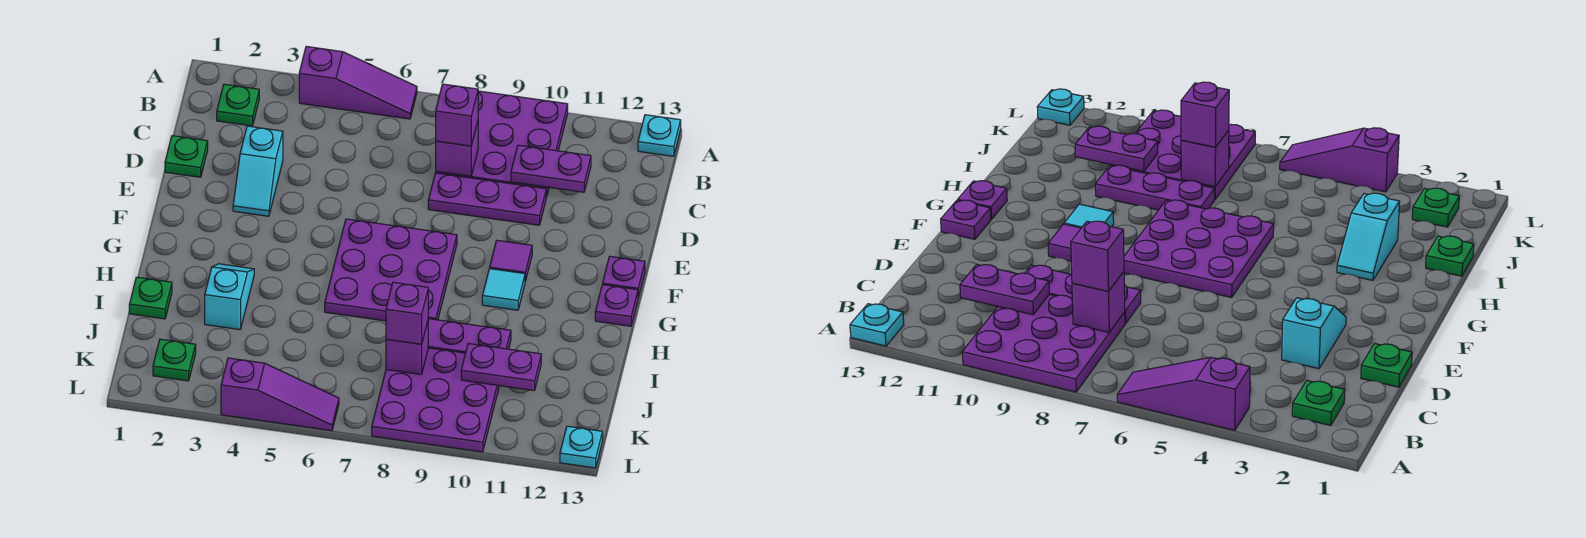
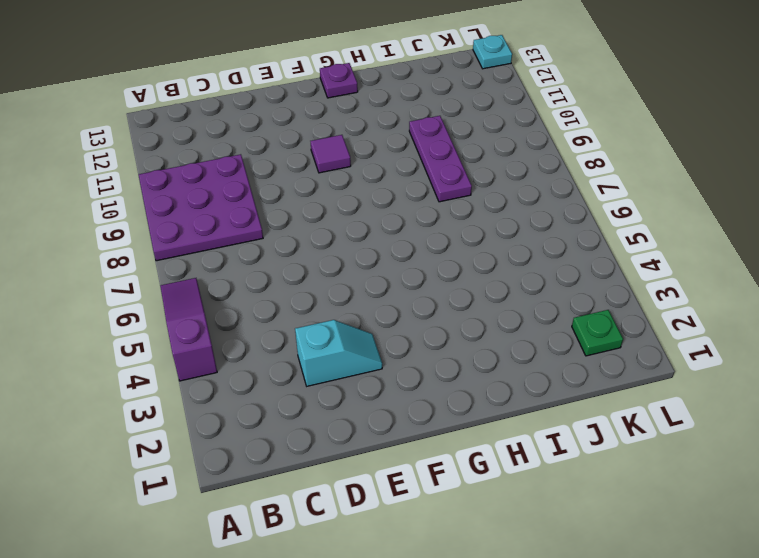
none -> cyan plate A13 level 1
none -> green plate B2 level 1
none -> green plate D1 level 1

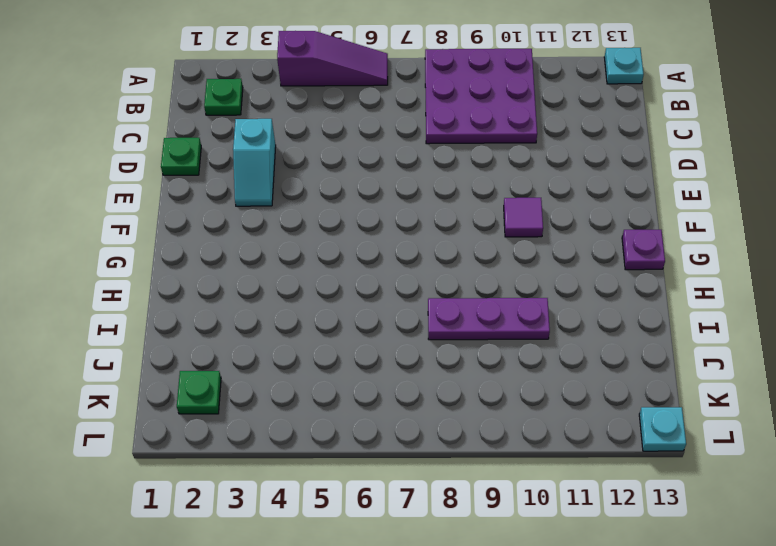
none -> purple plate D8:D10 level 1
none -> purple plate F6:H8 level 1
none -> purple plate F13 level 1

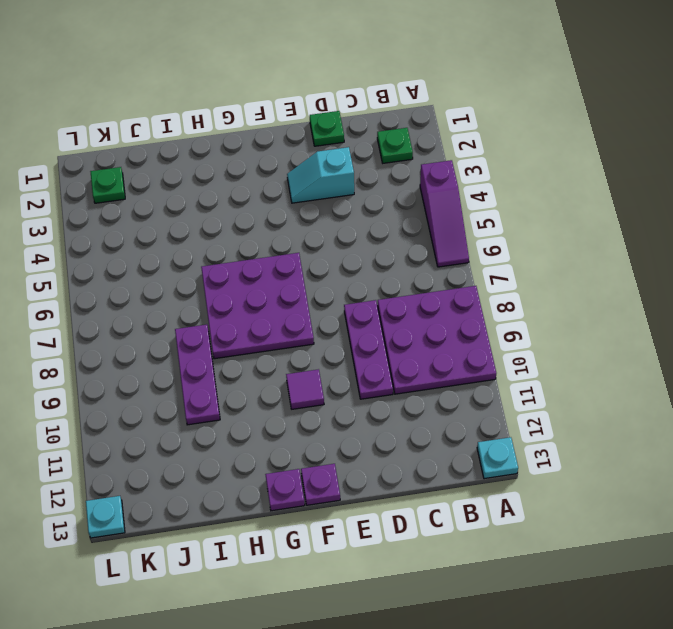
none -> cyan tile G10 level 1
none -> cyan slope H3:I3 level 1 top I
none -> green plate I1 level 1

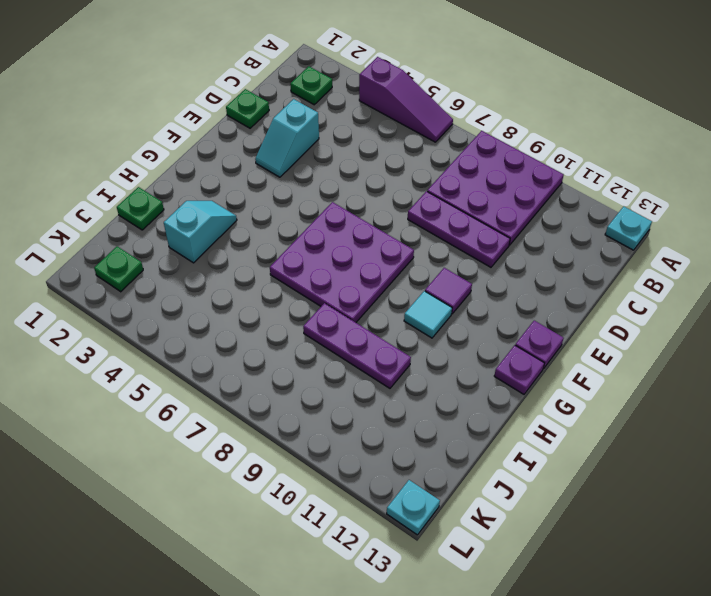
none -> purple plate J8:L10 level 1
none -> purple slope L4:L6 level 1 top 4
none -> purple brick C8 level 2

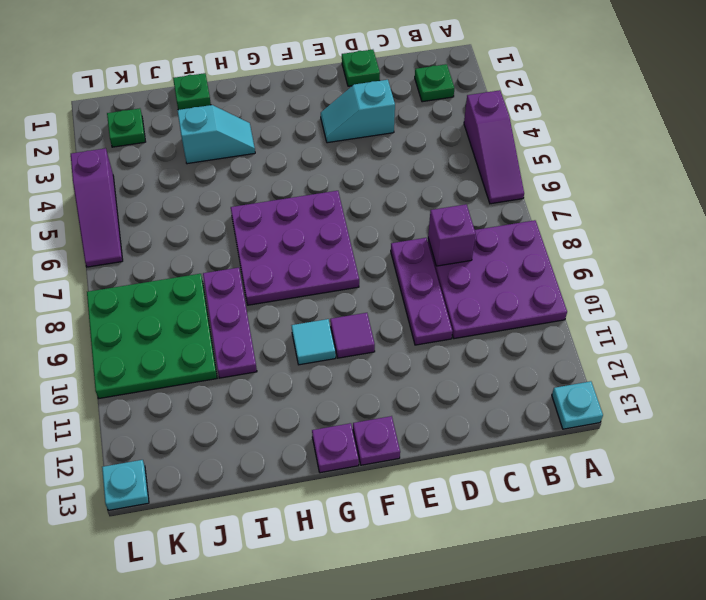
green plate J8:L10 level 1 -> purple plate J8:L10 level 1
none -> purple plate C10:C11 level 2
none -> purple brick J8 level 2
none -> purple plate J10:J11 level 2

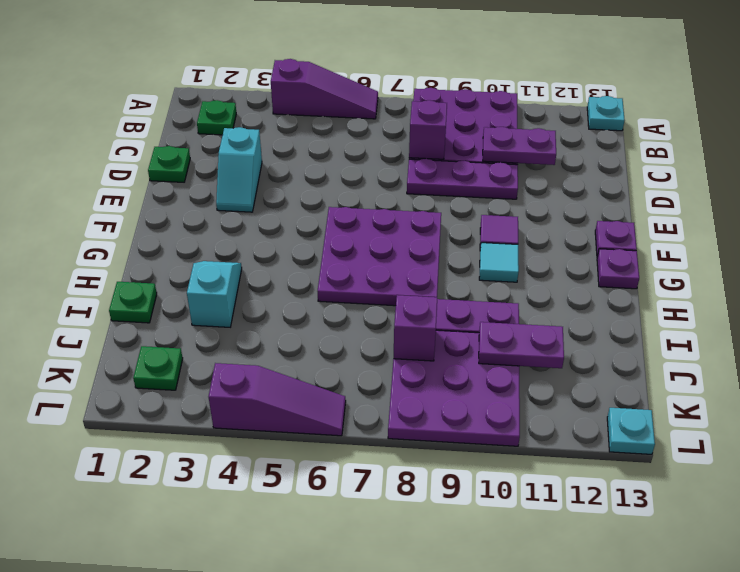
none -> purple brick C8 level 3
none -> purple brick J8 level 3

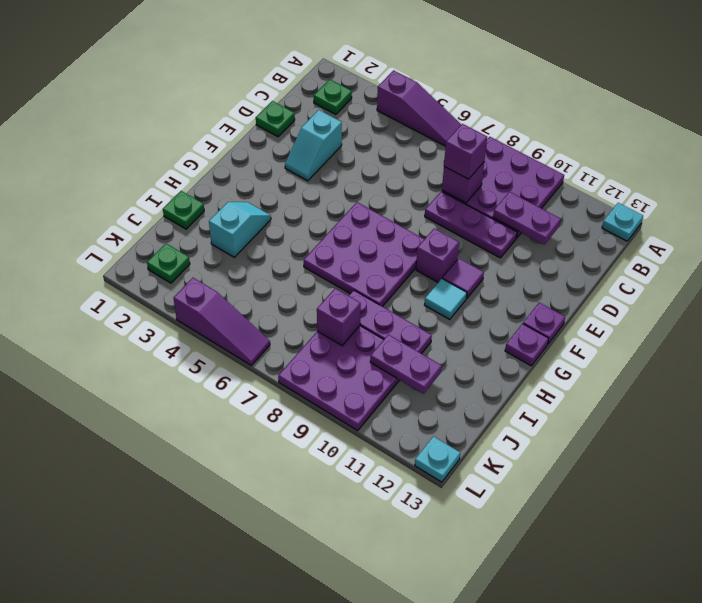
purple brick F9 level 1 -> purple brick J8 level 3

